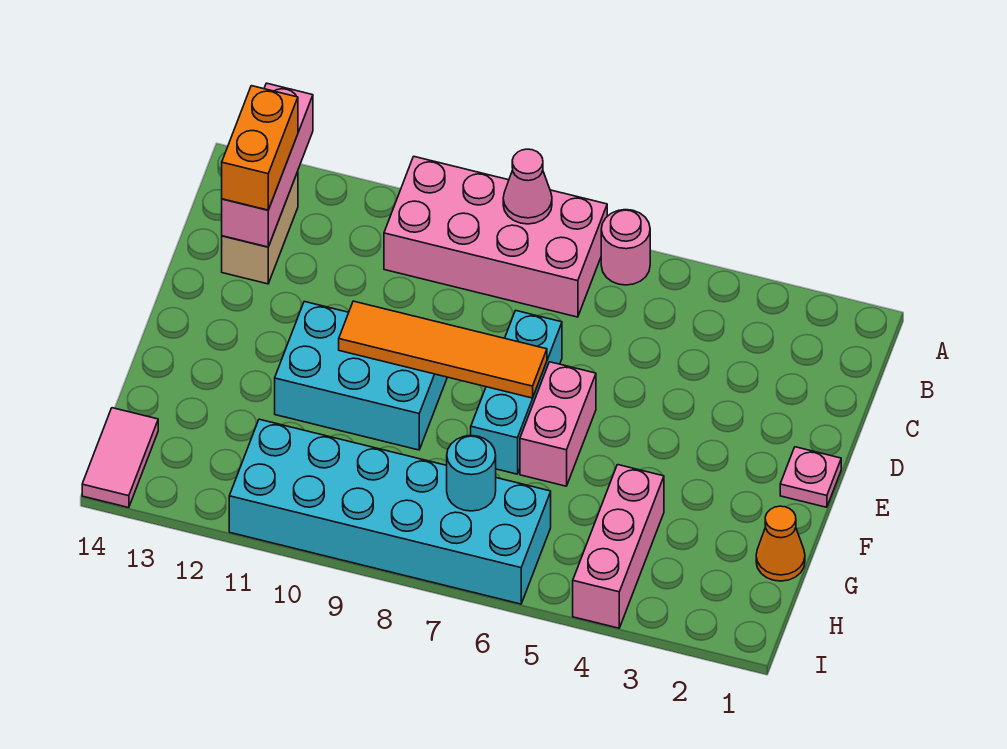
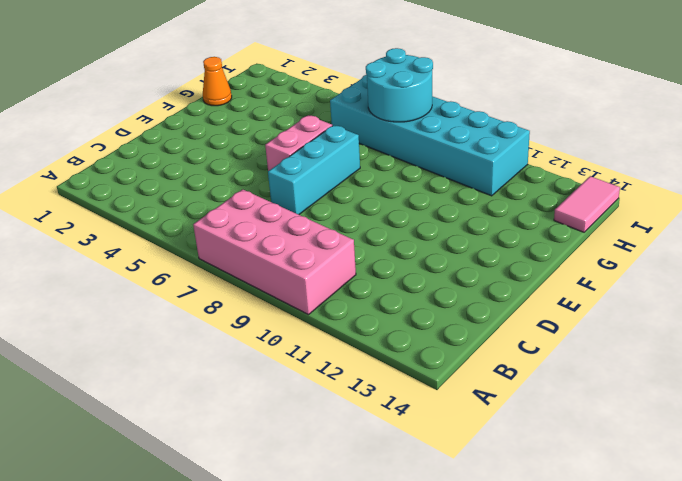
cyan round brick H7:I8 level 2 -> cyan round brick H7 level 2
none -> pink round brick A6 level 1
none -> tan brick B13:C13 level 1
none -> pink plate E1 level 1

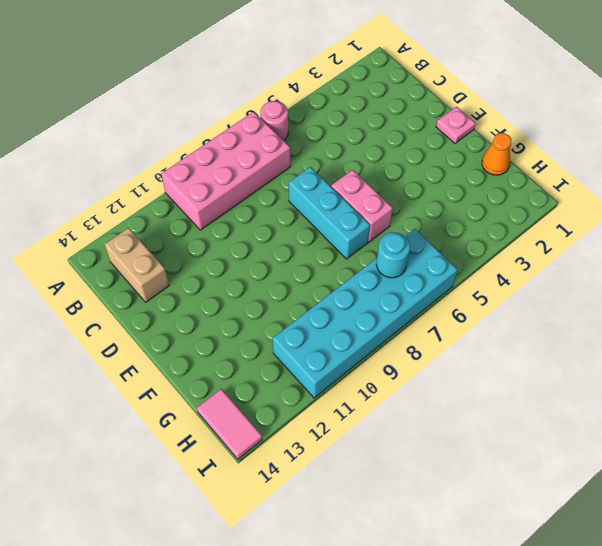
none -> cyan brick E9:F11 level 1
none -> pink brick G4:I4 level 1
none -> pink cone A8 level 2

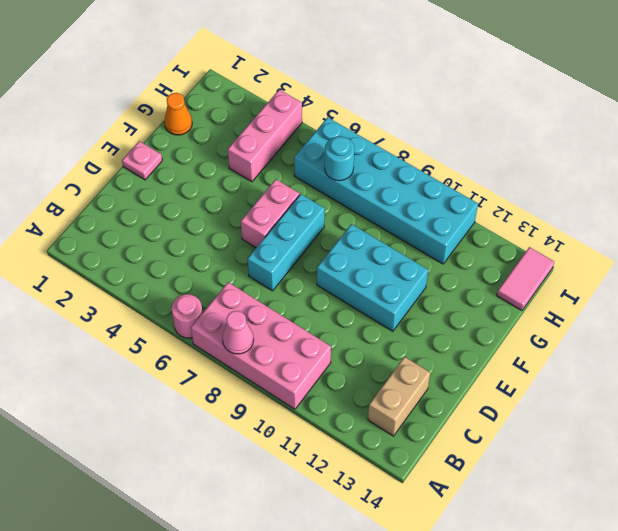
none -> pink brick A13:C13 level 2
none -> orange tile E7:E10 level 2
none -> orange brick B13:C13 level 3

